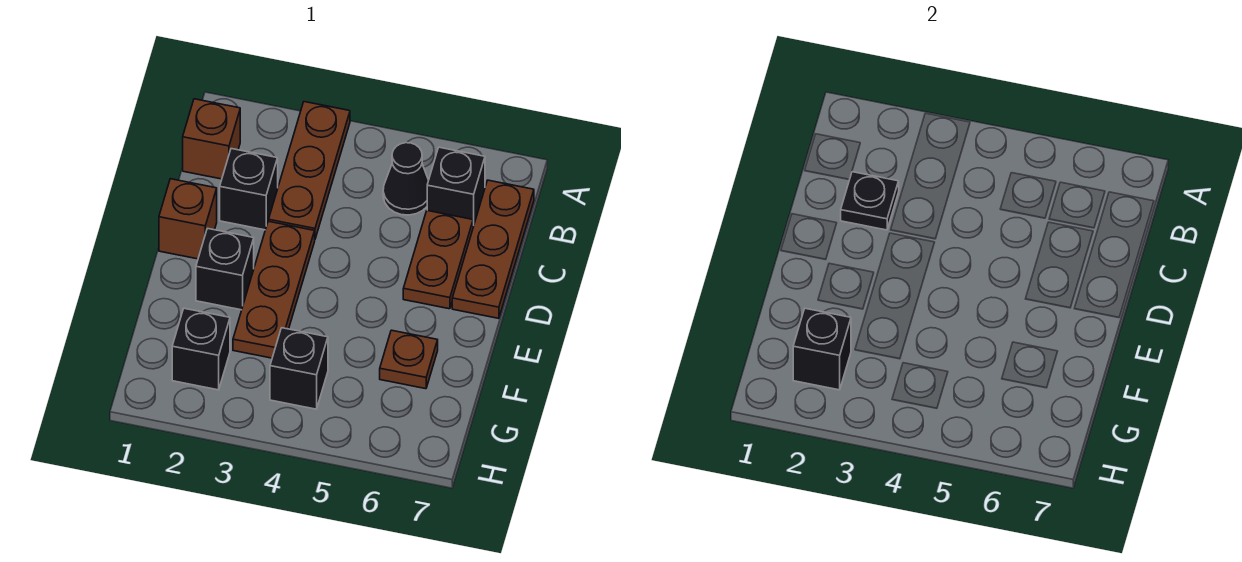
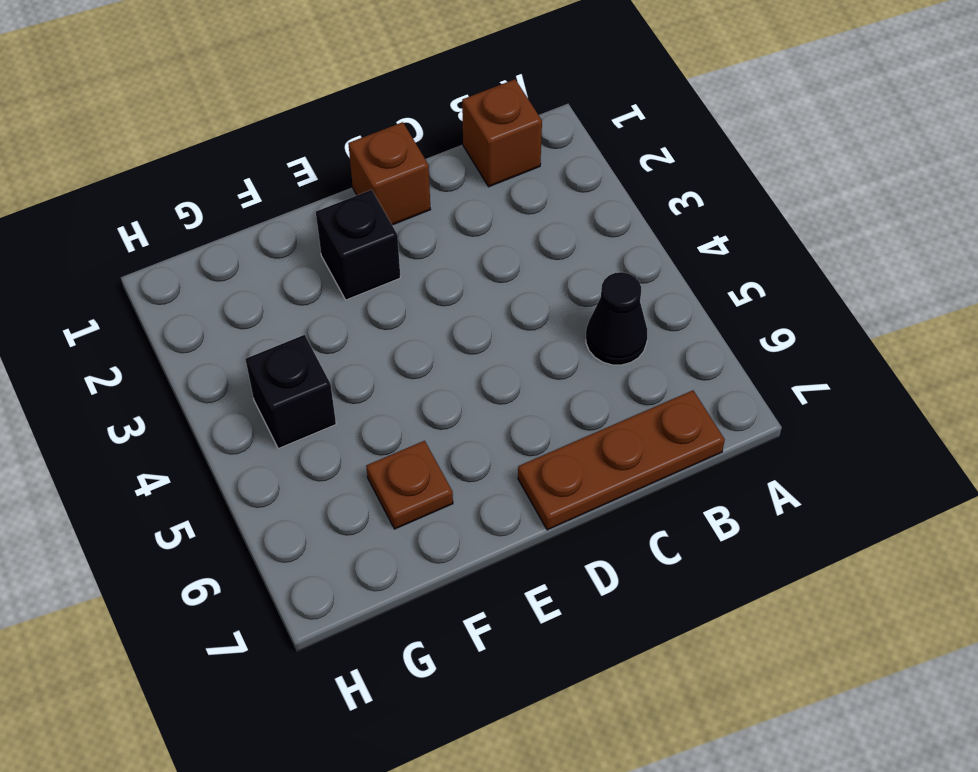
none -> brown plate A3:C3 level 1
none -> black brick B6 level 1
none -> black brick C2 level 1

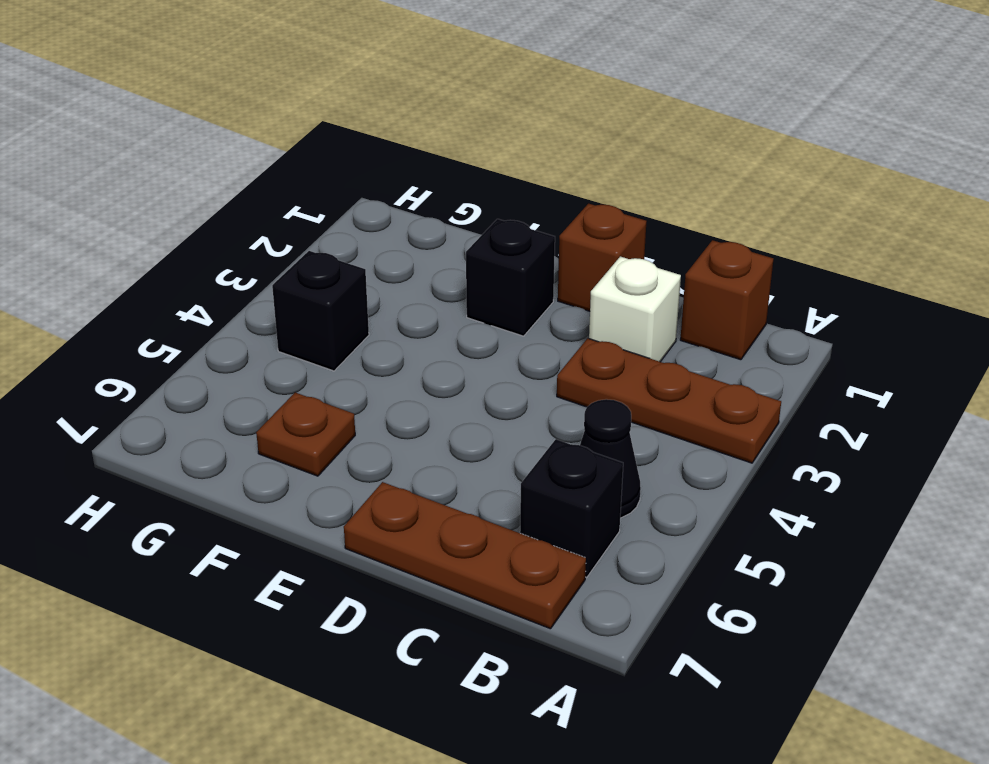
white brick C2 level 1 -> black brick C2 level 1
none -> brown plate C6:D6 level 1
none -> brown plate D3:F3 level 1
none -> black brick G2 level 1

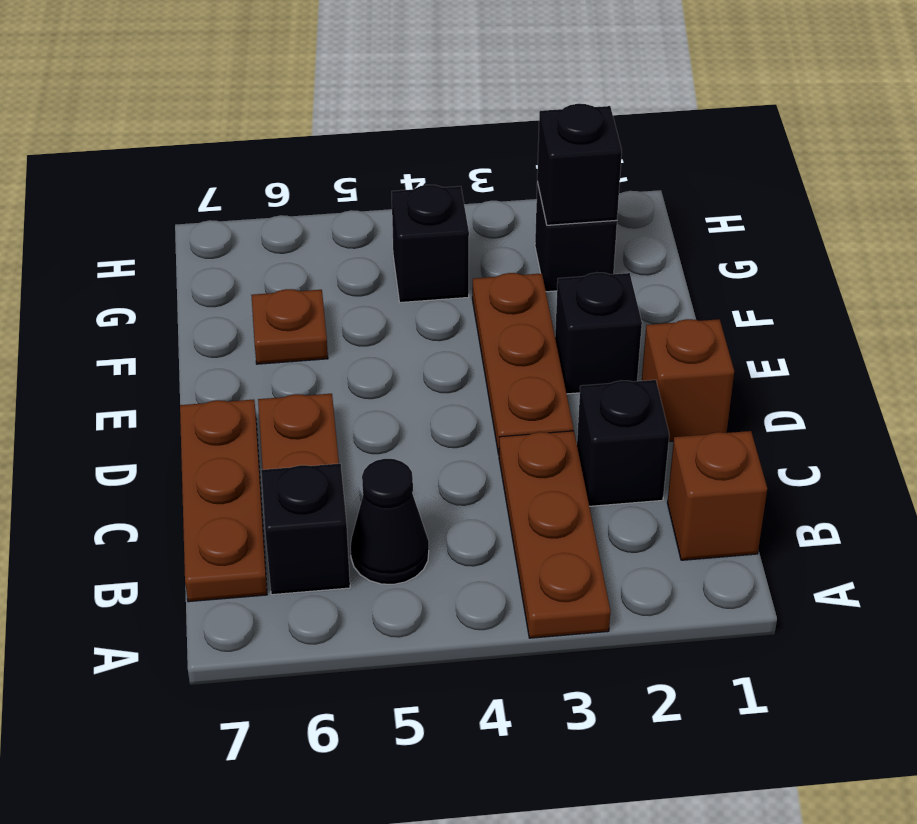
none -> black plate C2 level 2

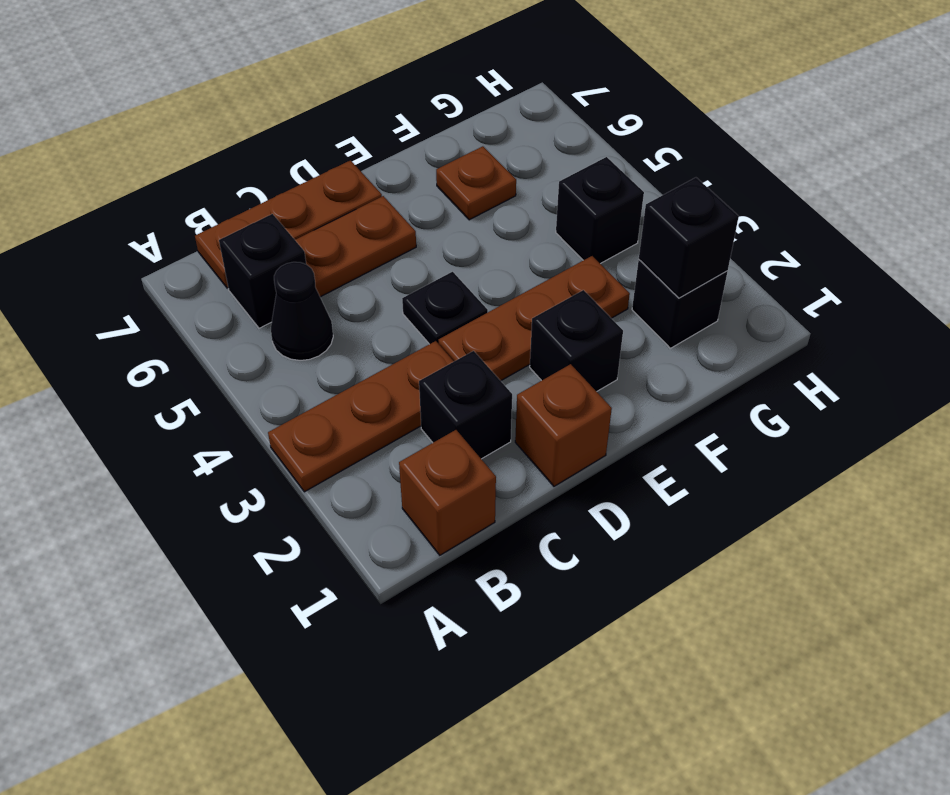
black plate D4 level 1 -> black plate C2 level 2

